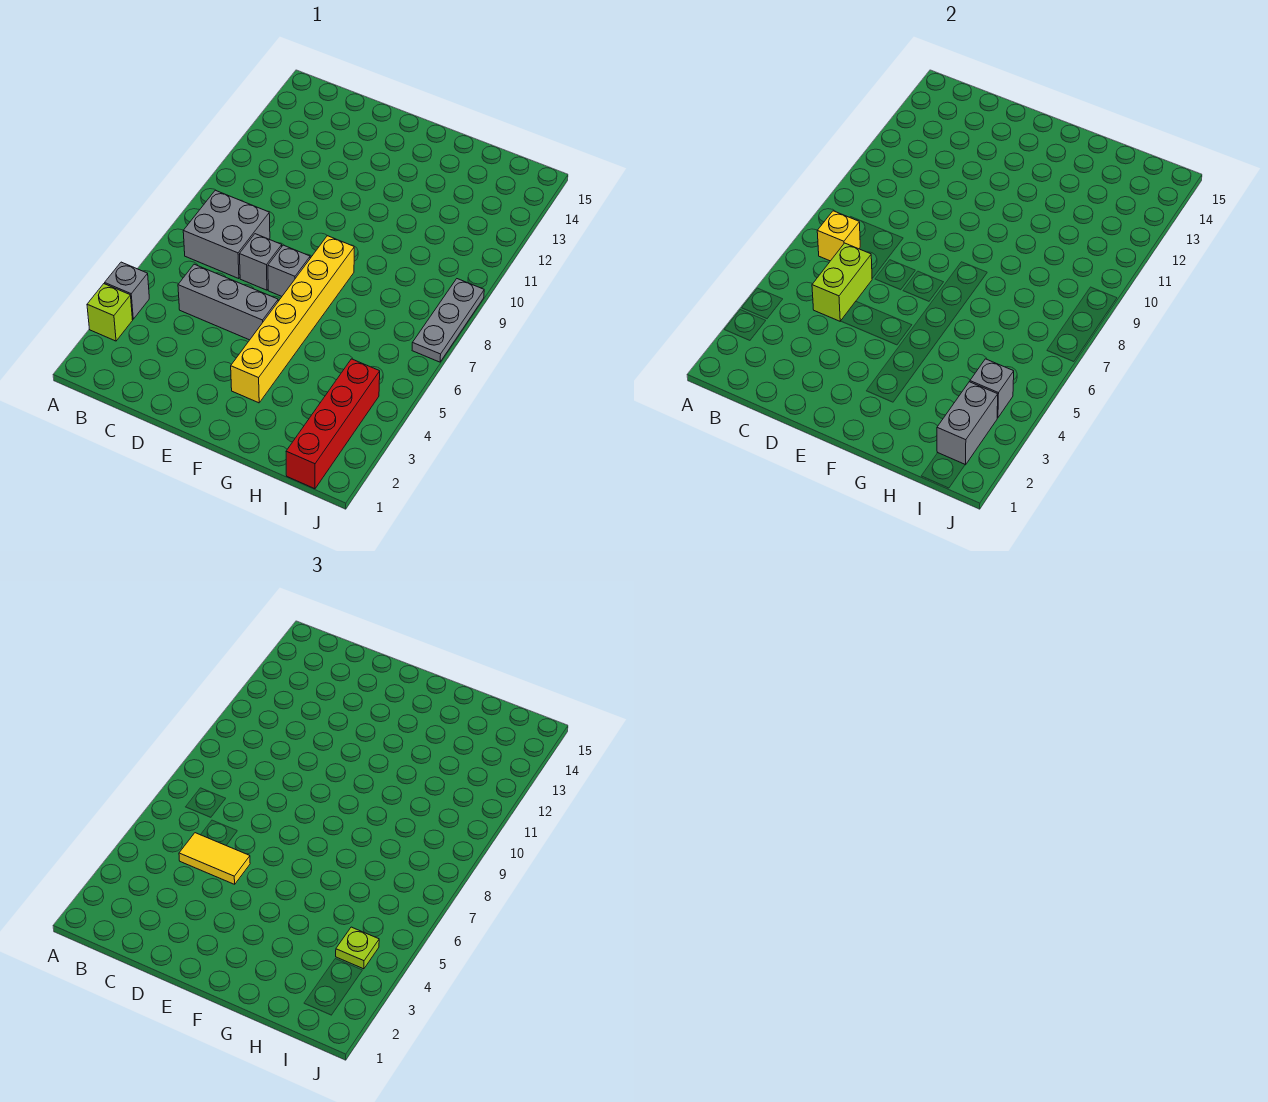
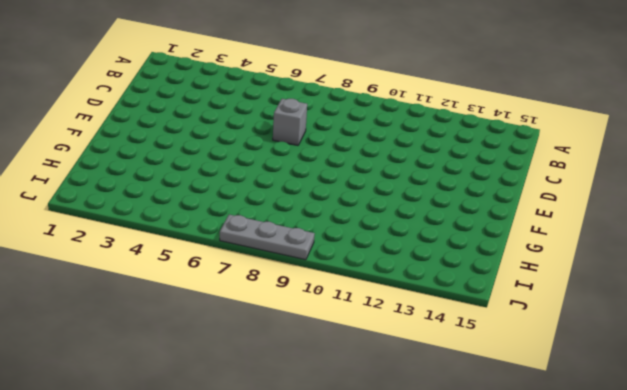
none -> lime brick A3 level 1
none -> grey brick A4 level 1
none -> grey brick B7:C8 level 1

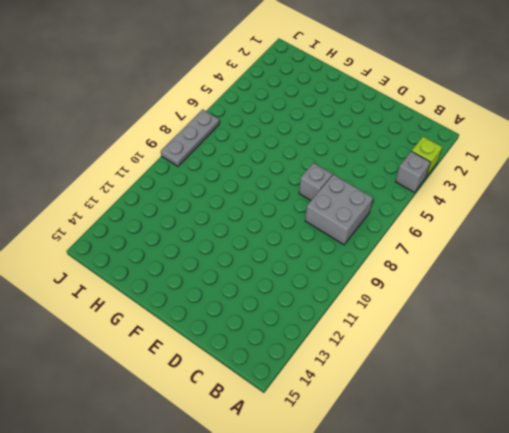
none -> grey brick C5:E5 level 1
none -> grey brick E7 level 1
none -> yellow brick F3:F8 level 1

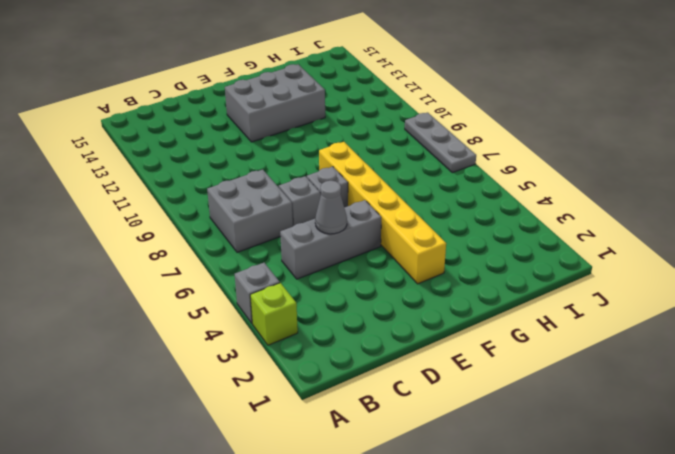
grey cone D5 level 2 -> none
grey brick E12:G13 level 1 -> none
none -> red brick I1:I4 level 1
none -> yellow brick B7 level 2
none -> lime brick C5:C6 level 2

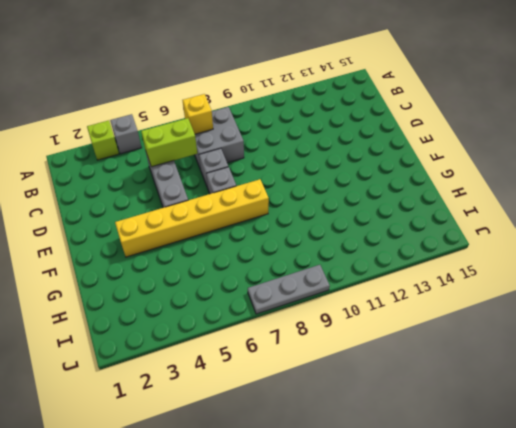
none -> red brick I1:I4 level 1
none -> grey brick I2:I3 level 2
none -> grey brick I4 level 2

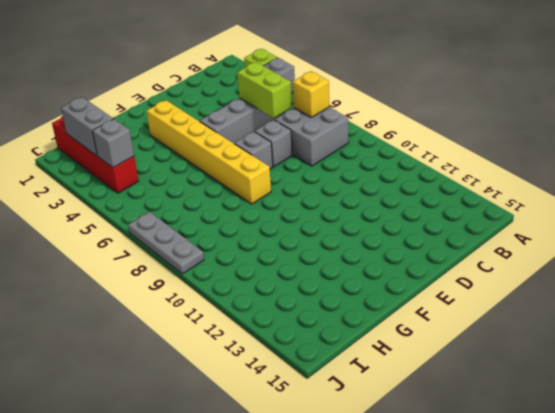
none -> yellow tile C5:D5 level 3
none -> lime plate I4 level 3

